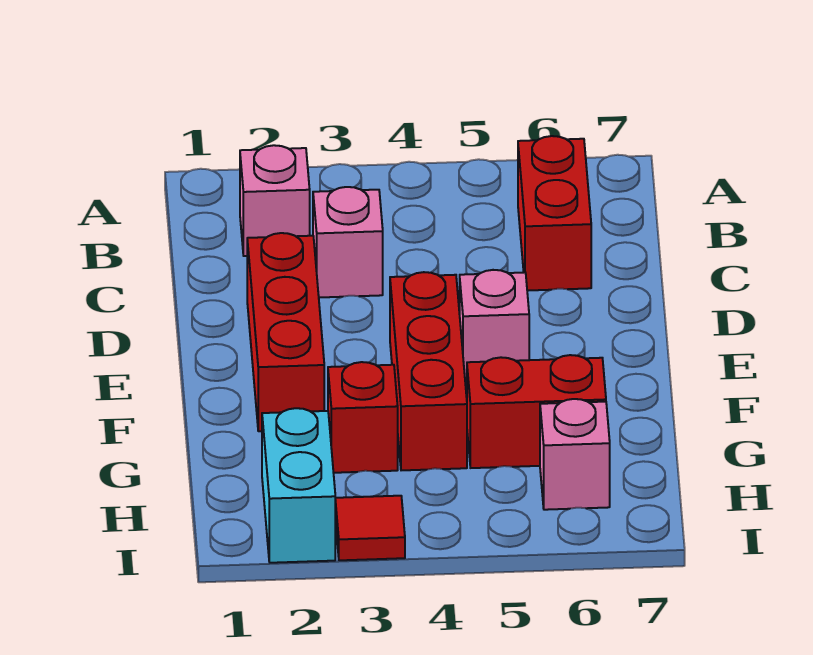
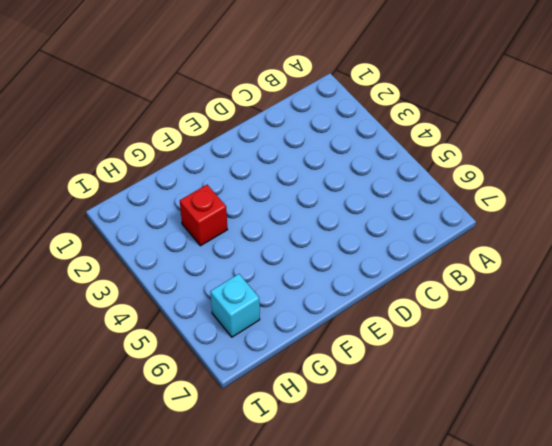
cyan brick H6 level 1 -> pink brick H6 level 1
none -> pink brick B2 level 1
none -> red brick B6:C6 level 1

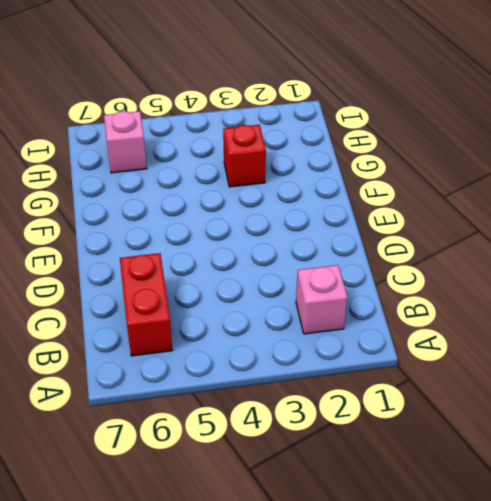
none -> pink brick C3 level 1
none -> red brick D2:F2 level 1

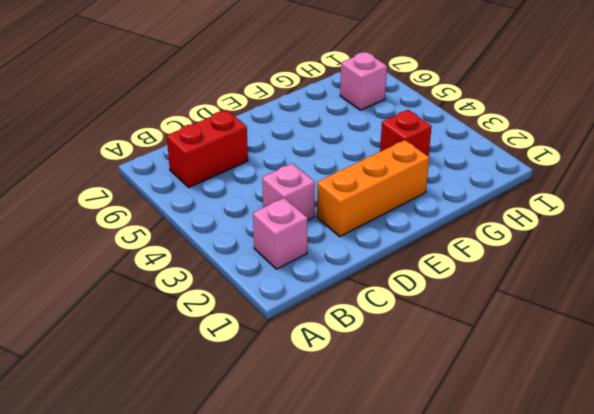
orange brick D2:F2 level 1 -> red brick D2:F2 level 1
none -> red brick E4:G4 level 1
none -> pink brick E5 level 1

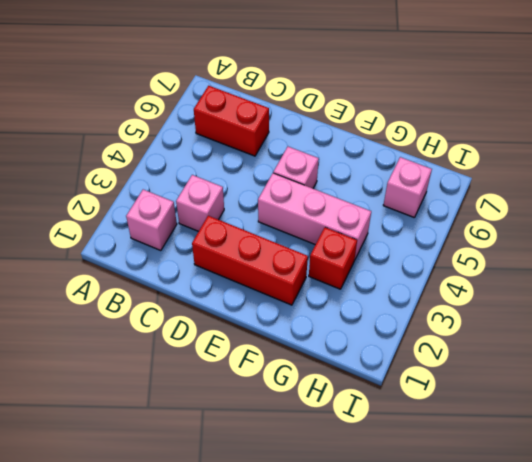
pink brick E4:G4 level 1 -> red brick E4:G4 level 1
none -> red brick G5:G6 level 1
none -> cyan brick H2:I2 level 1

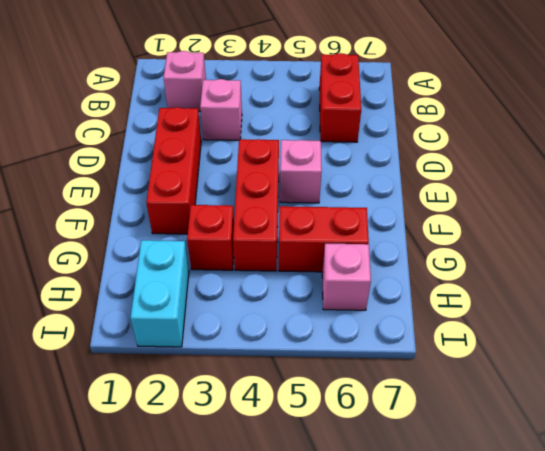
none -> red tile I3 level 1

